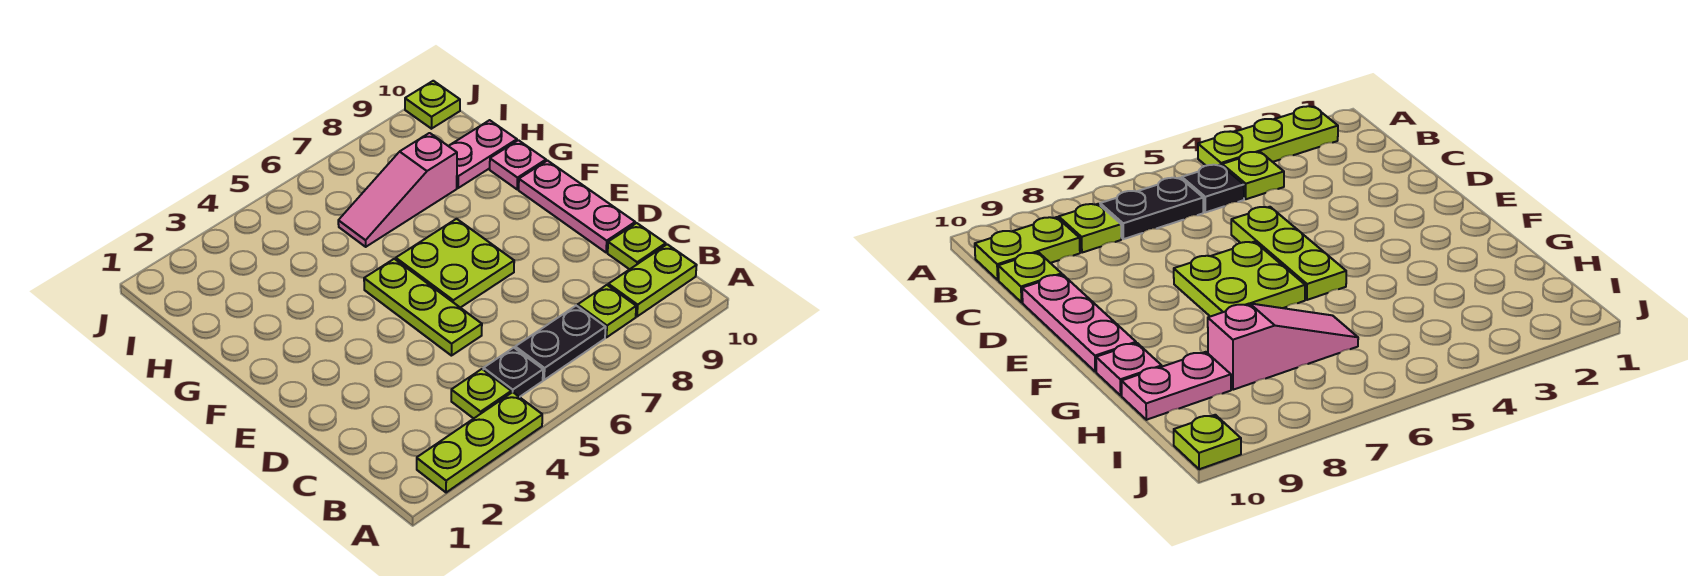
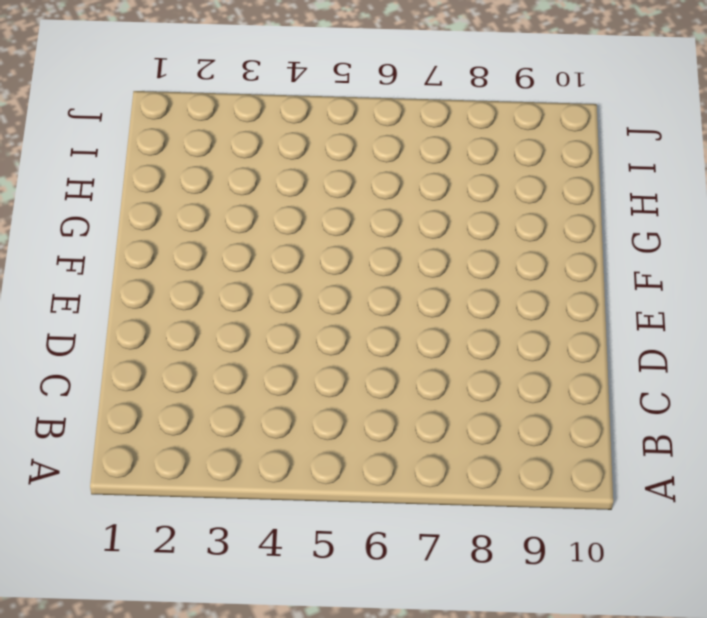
none -> lime plate A2:A4 level 1
none -> lime plate B4 level 1
none -> black plate B5 level 1

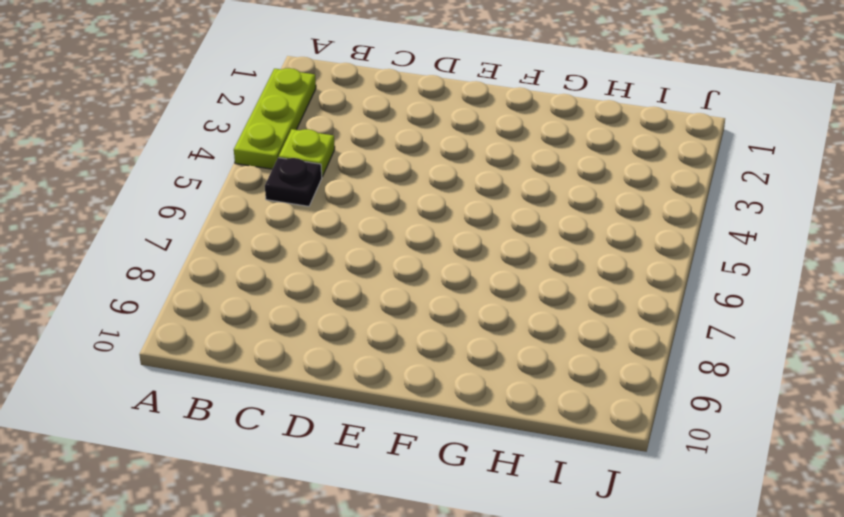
none -> black plate B6:B7 level 1
none -> lime plate B8 level 1
none -> lime plate B9:B10 level 1

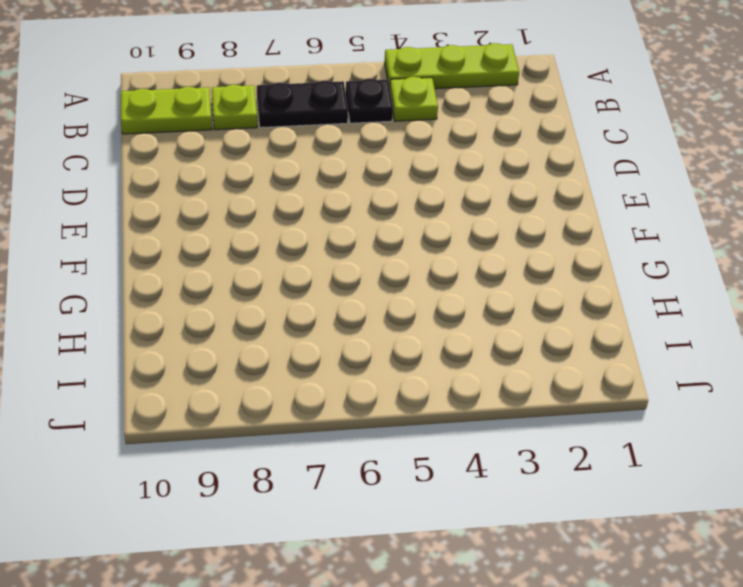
none -> lime plate C10 level 1
none -> lime plate D5:F5 level 1
none -> pink plate D10:F10 level 1

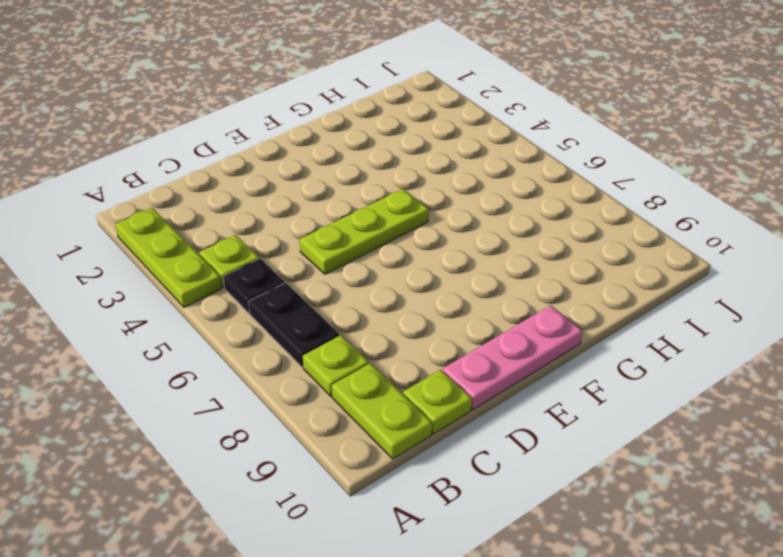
none -> lime plate E6:F7 level 1
none -> pink plate G10 level 1
none -> pink slope H6:H8 level 1 top 8

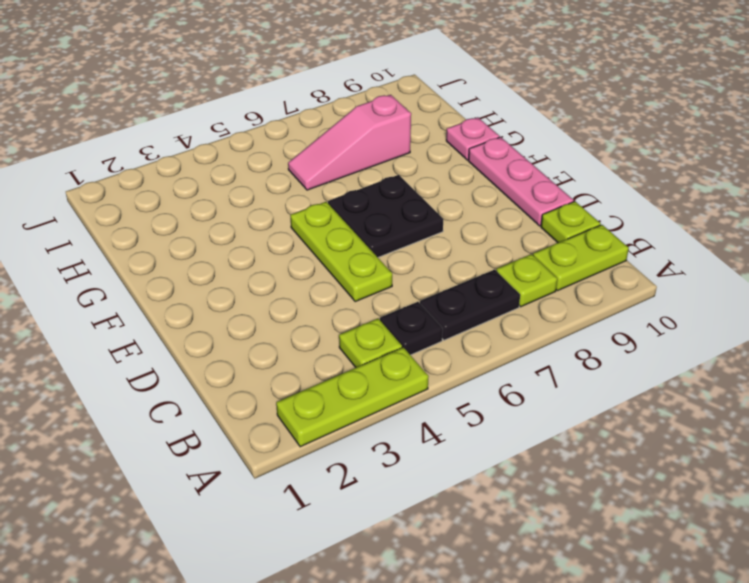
black plate E6:F7 level 1 -> lime plate E6:F7 level 1
none -> pink plate H9:H10 level 1
none -> lime plate J10 level 1

